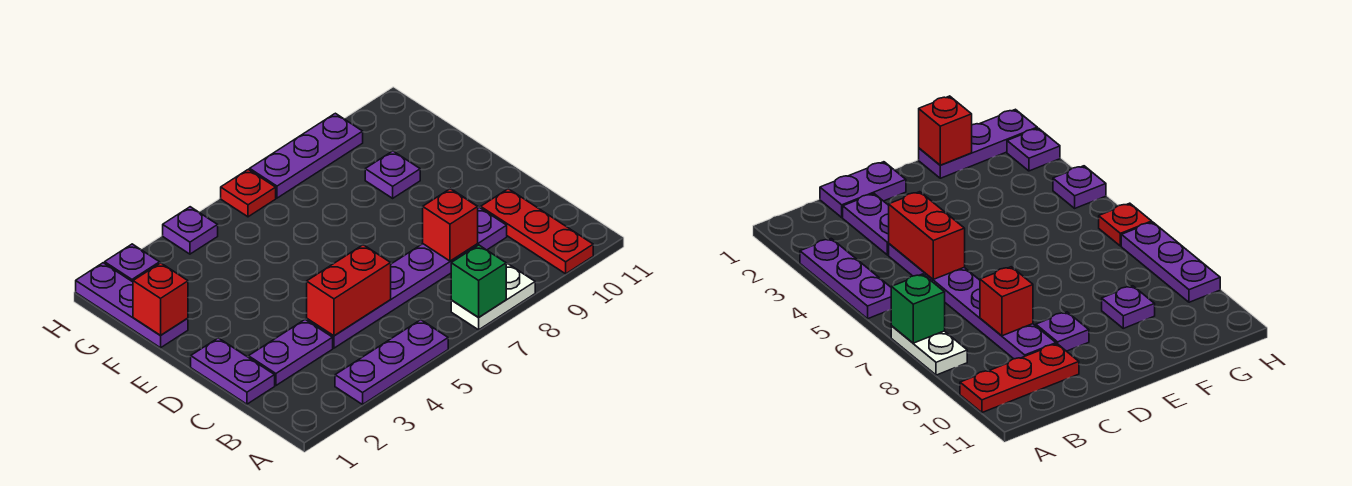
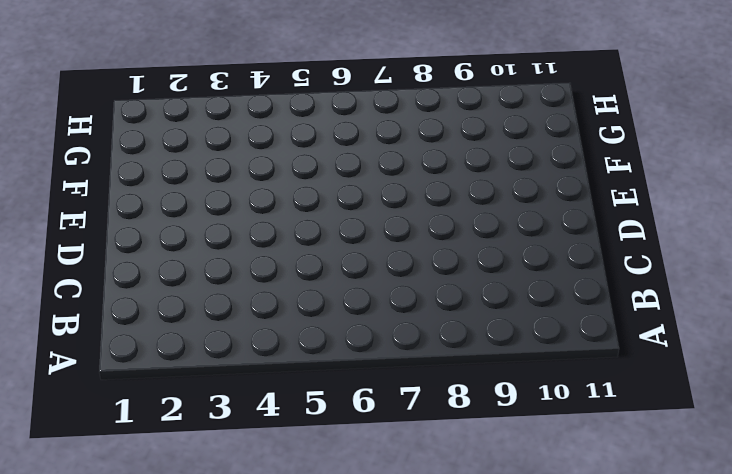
none -> purple plate A3:A5 level 1
none -> white plate A7:A8 level 1
none -> red plate A10:C10 level 1

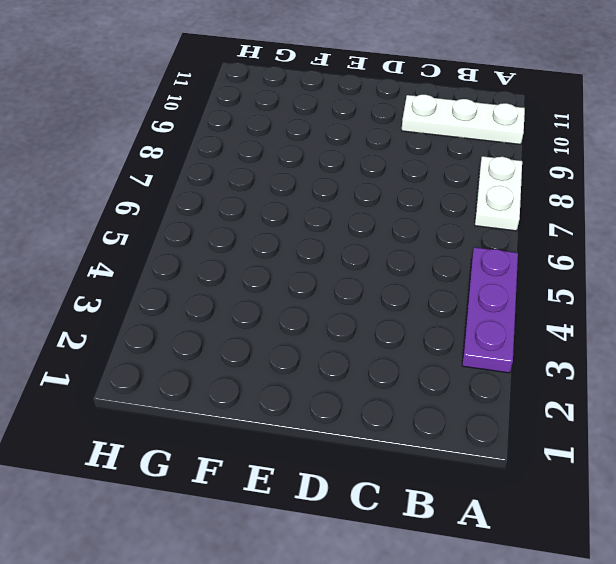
white plate A10:C10 level 1 -> red plate A10:C10 level 1
none -> purple plate C1:D1 level 1
none -> purple plate C2:C3 level 1
none -> purple plate C4:C9 level 1

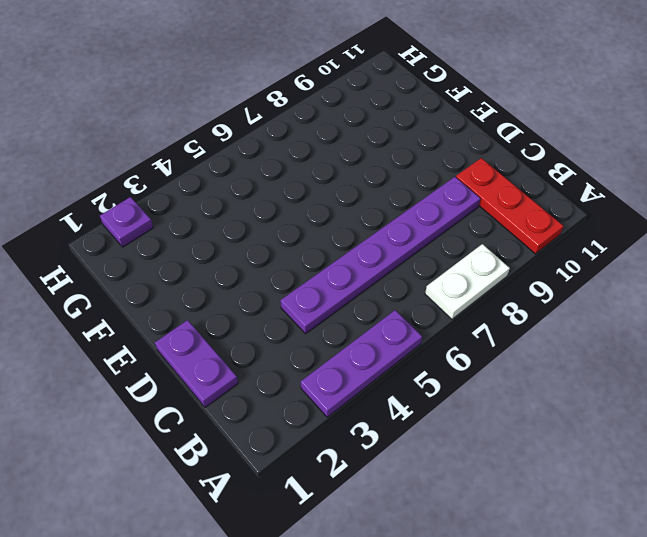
none -> purple plate C2:C3 level 1
none -> purple plate D9 level 1
none -> purple plate F1:H1 level 1

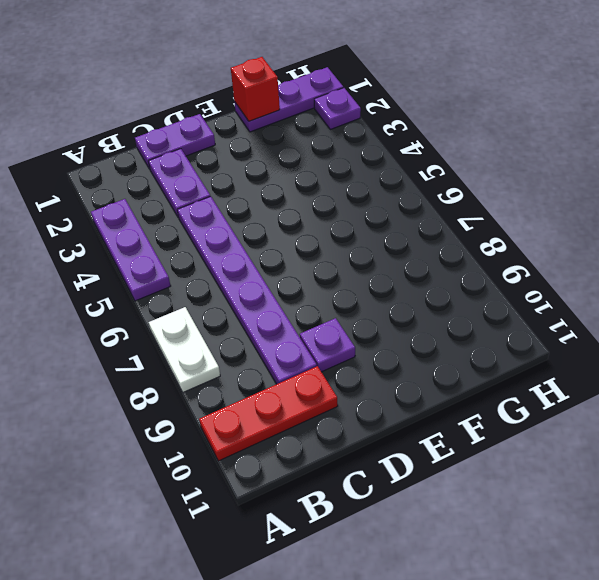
none -> purple plate F9 level 1
none -> purple plate H4 level 1
none -> red plate H6 level 1

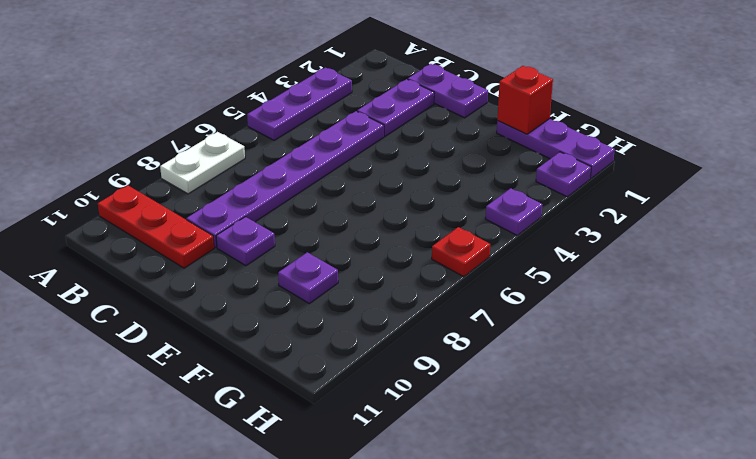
none -> purple plate H7:H9 level 1
none -> green brick A7 level 2
none -> red brick C4:C5 level 2

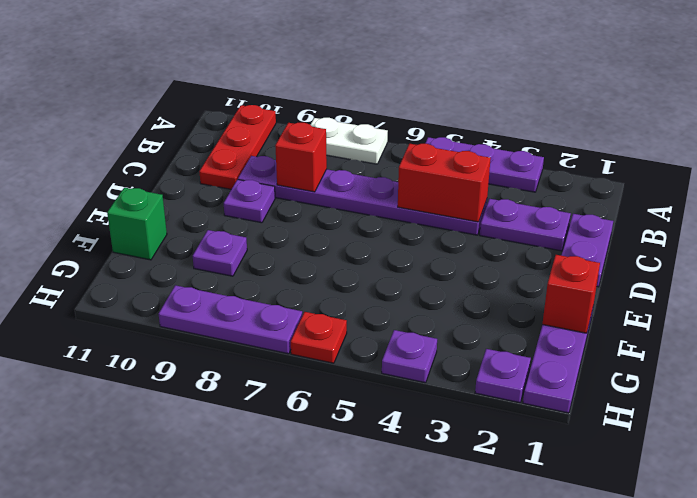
green brick F11 level 1 -> green brick A7 level 2

